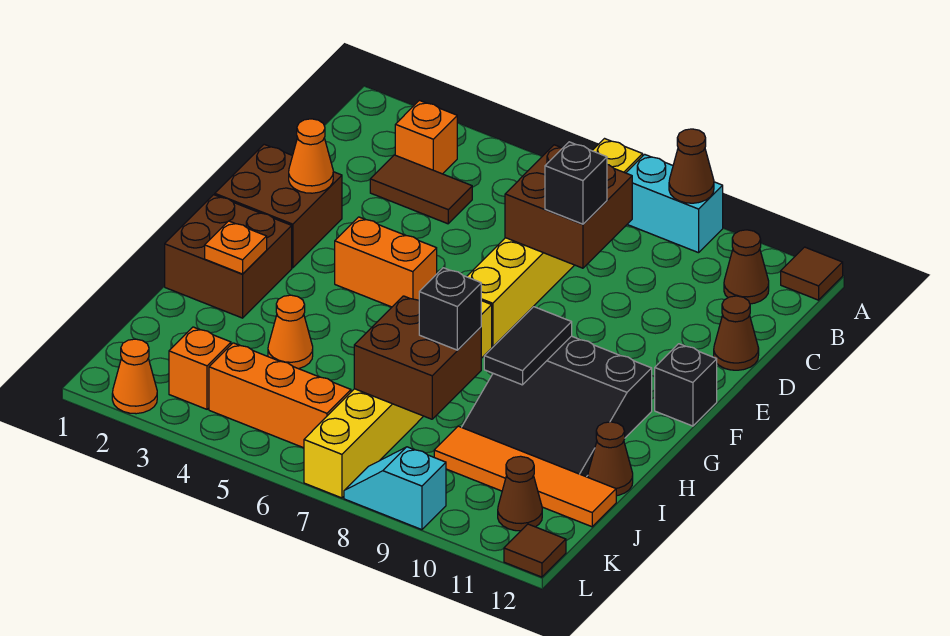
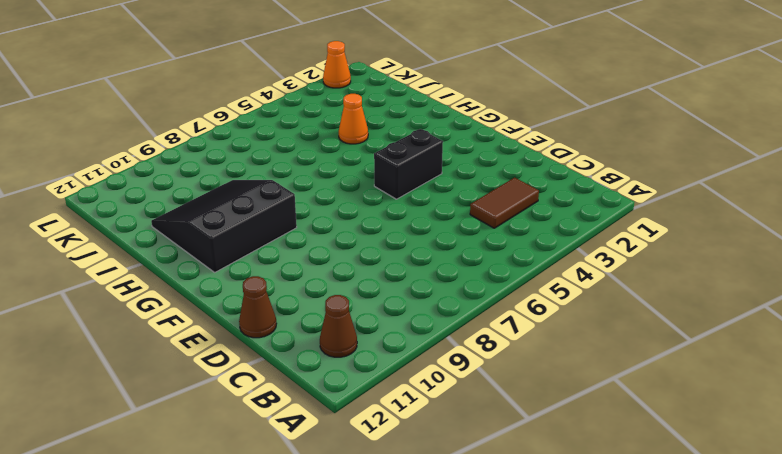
black brick F4:F5 level 1 -> orange brick F4:F5 level 1
none -> yellow brick A7:F7 level 1
none -> cyan brick A8:A9 level 1
none -> brown tile A12 level 1
none -> orange brick B3 level 1

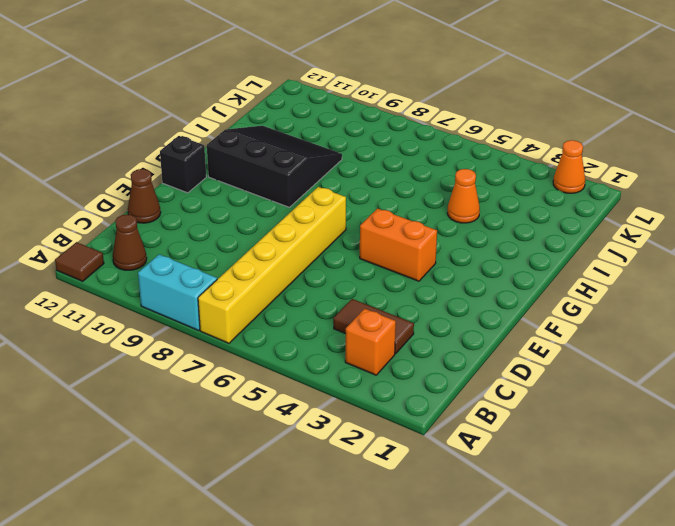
none -> brown brick E1:F2 level 1
none -> brown brick G1:H2 level 1
none -> yellow brick G7:L7 level 1
none -> brown cone I12 level 1

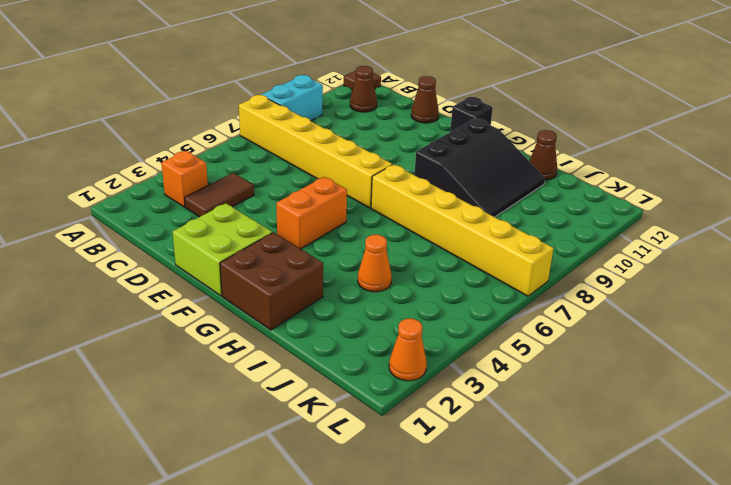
lime brick E1:F2 level 1 -> brown brick E1:F2 level 1
none -> orange tile J9:J12 level 1
none -> orange brick K3 level 1
none -> orange brick K4:K6 level 1
none -> brown cone K11 level 1

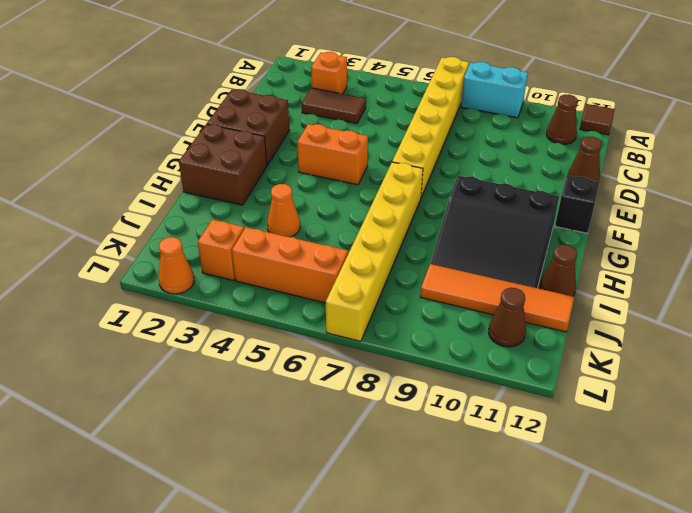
none -> cyan slope L8:L9 level 1 top 9
none -> brown tile L12 level 1
none -> brown cone A9 level 2
none -> brown brick C7:D8 level 2

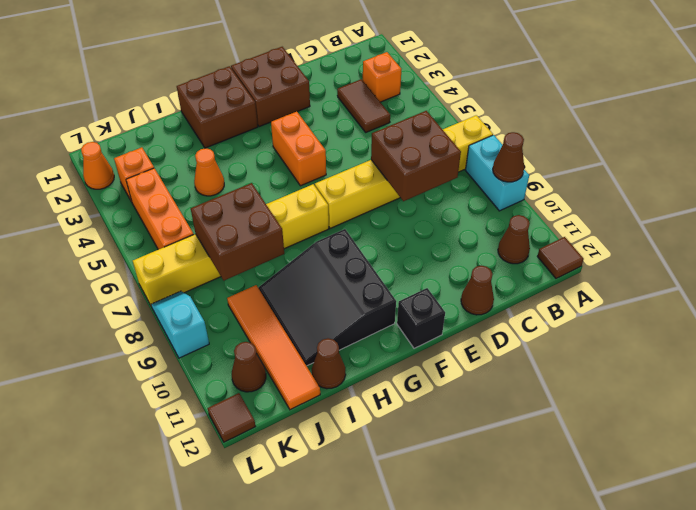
none -> orange cone E2 level 2
none -> black tile G9:H9 level 2
none -> orange plate H2 level 2
none -> black brick D8 level 3

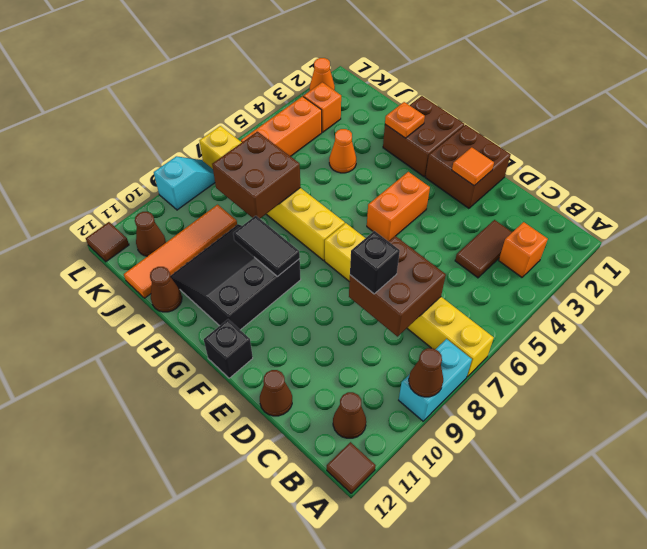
orange tile E2 level 2 -> orange cone E2 level 2
none -> black brick I8 level 3

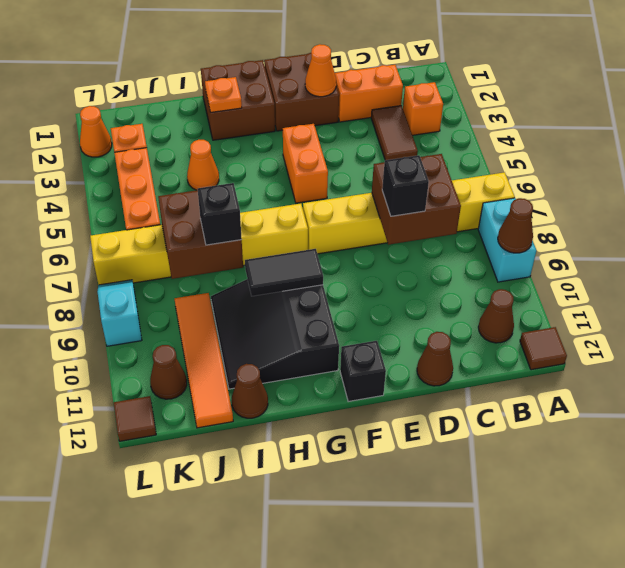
orange brick C2:D2 level 1 -> none

